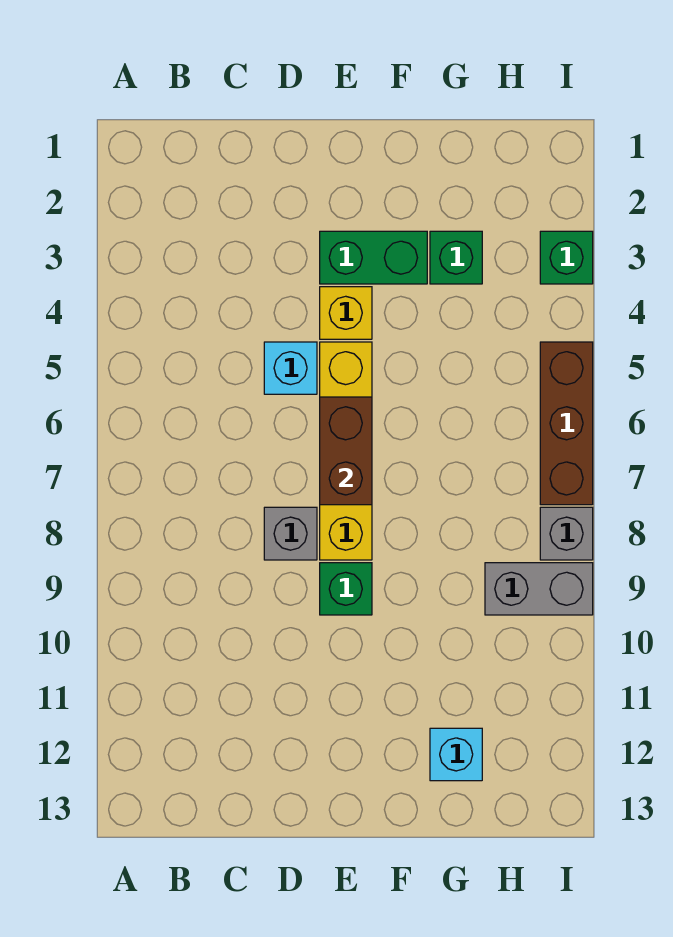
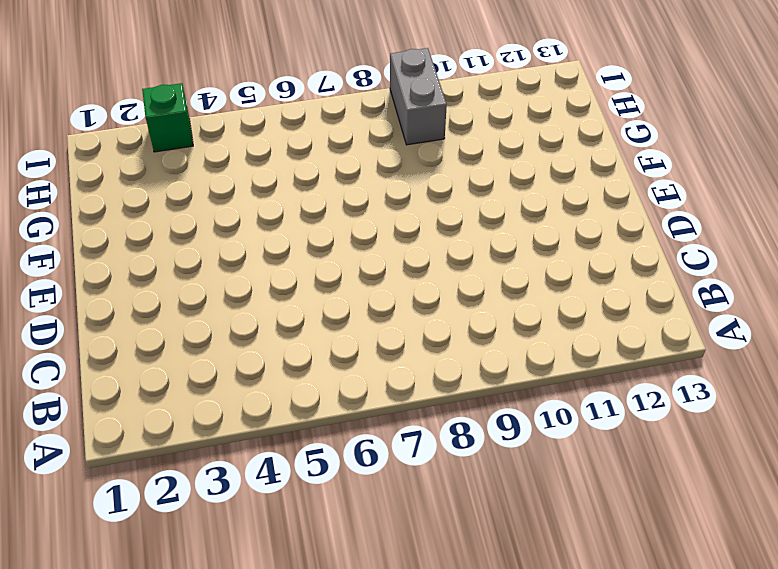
none -> cyan brick D5 level 1
none -> grey brick D8 level 1
none -> green brick E3:F3 level 1

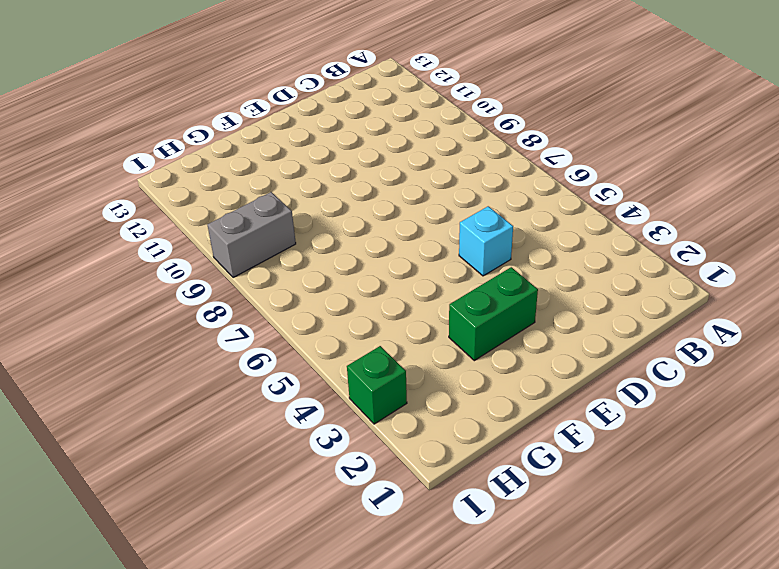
none -> grey brick D8 level 1
none -> yellow brick E4 level 1
none -> yellow brick E5:E8 level 1

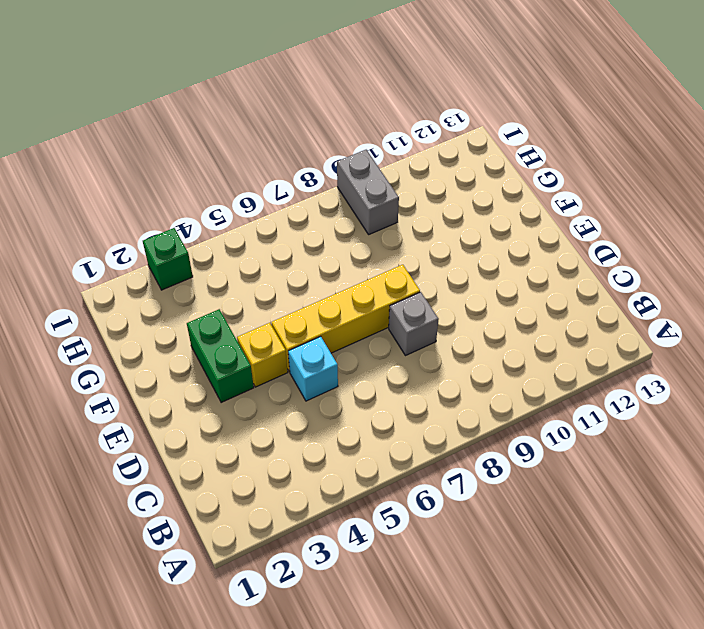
none -> green brick E9 level 1
none -> green brick G3 level 1
none -> cyan brick G12 level 1

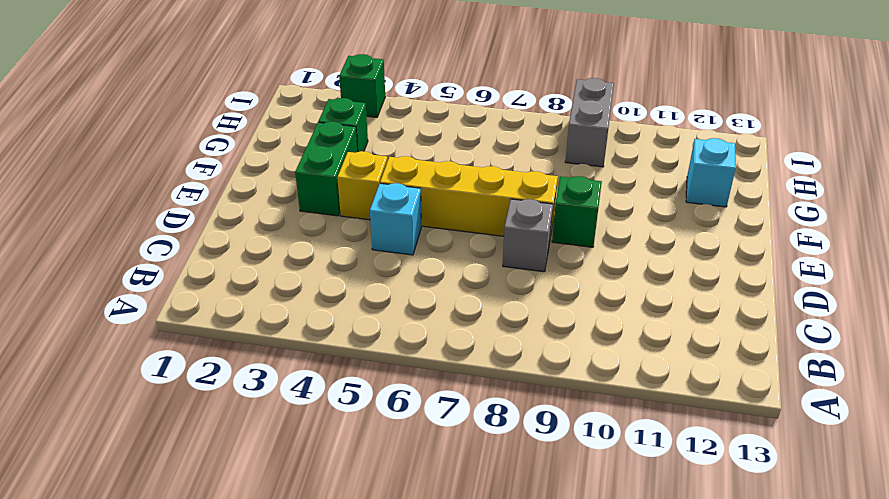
none -> brown brick I5:I7 level 1
none -> grey brick I8 level 1
none -> brown brick E6:E7 level 2

